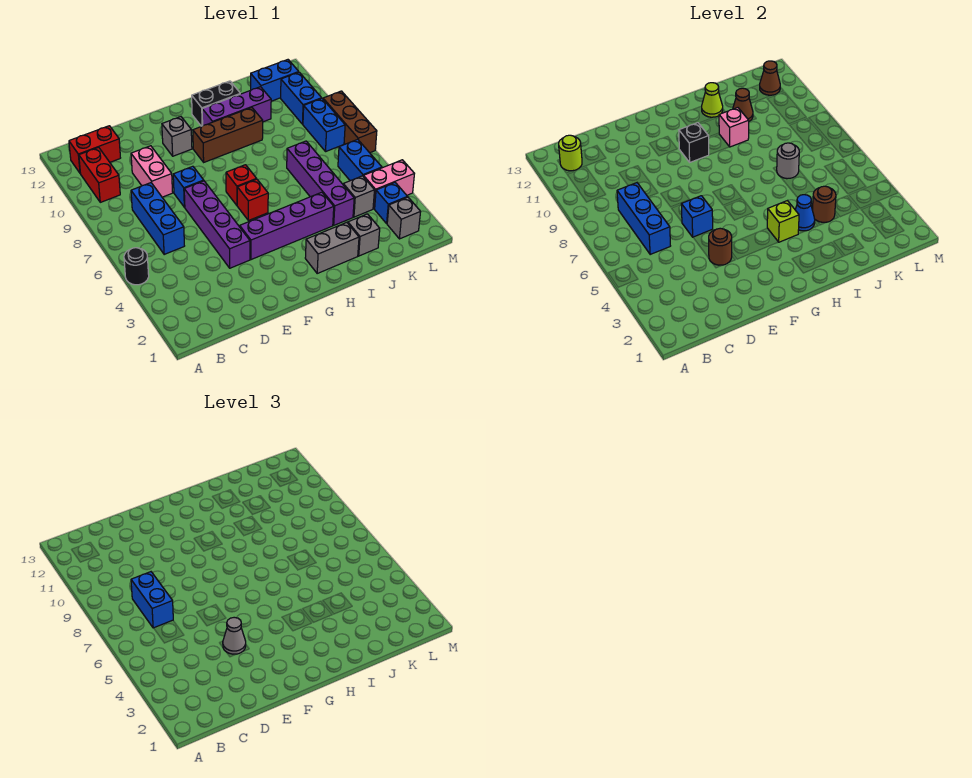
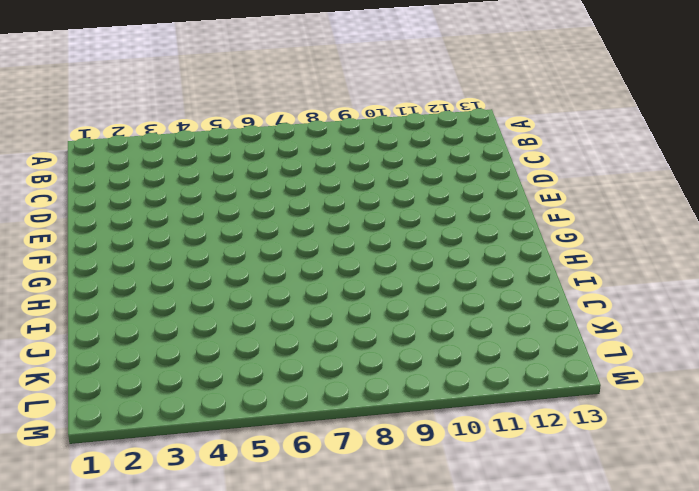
none -> black round brick A5 level 1
none -> red brick B10:B11 level 1
none -> red brick B12:C12 level 1
none -> blue brick C6:C8 level 1

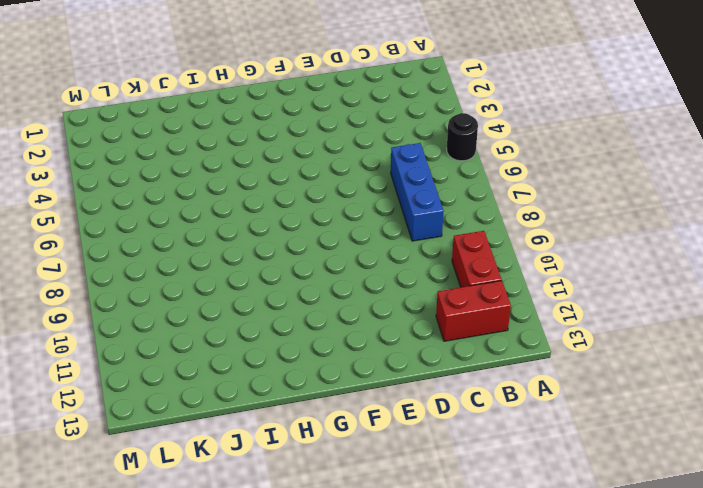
none -> pink brick D9:D10 level 1
none -> purple brick E4:E7 level 1
none -> blue brick E8 level 1
none -> purple brick F4:I4 level 1

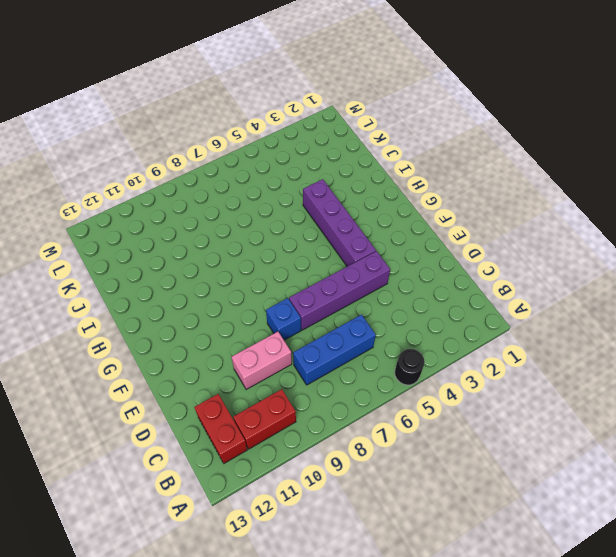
none -> grey brick F11 level 1
none -> red brick G6 level 1
none -> red brick G7 level 1
none -> brown brick G10:I10 level 1

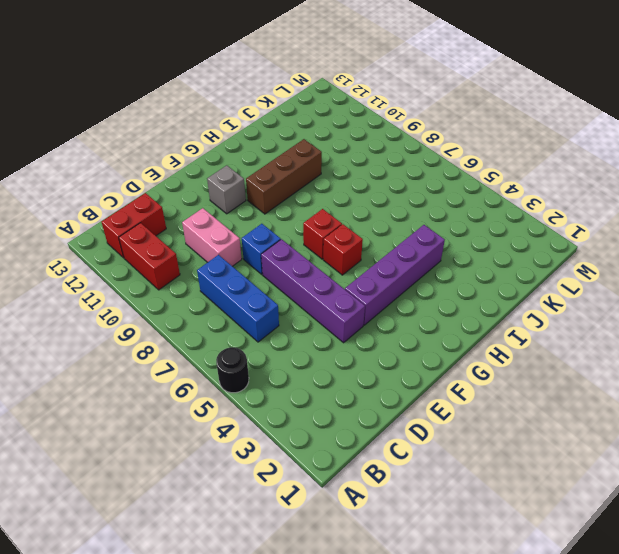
none -> grey brick H2:I2 level 1
none -> purple brick H11:J11 level 1
none -> black brick H12:I12 level 1
none -> grey brick J2 level 1

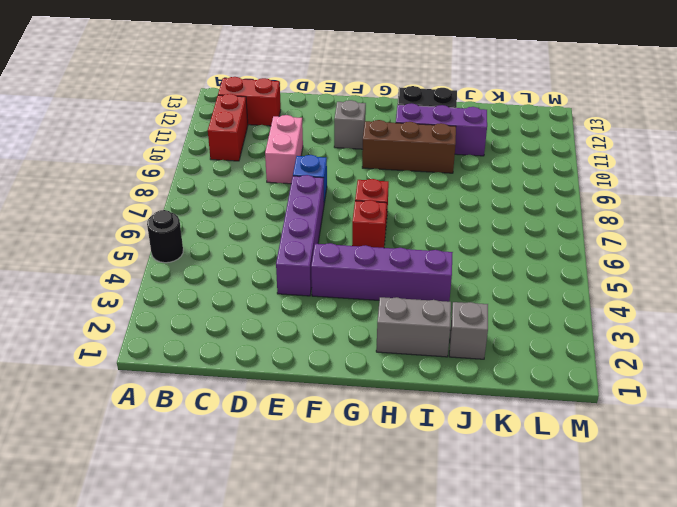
none -> blue brick C6:C8 level 1
none -> purple brick J4:J7 level 1
none -> grey brick K4 level 1
none -> blue brick K12:L12 level 1

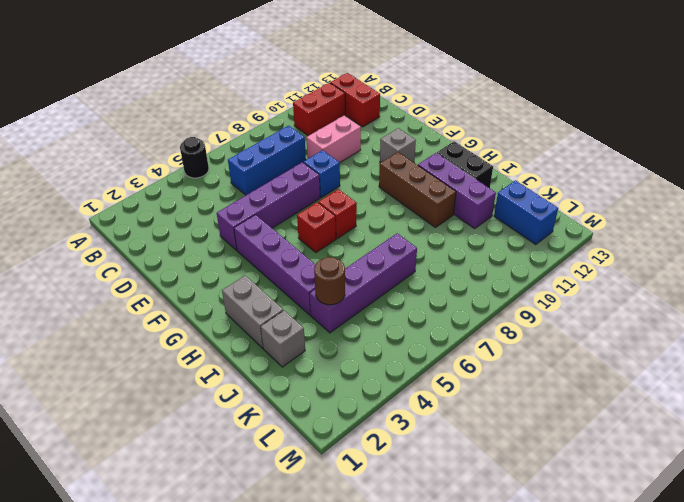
none -> grey brick K4 level 1
none -> grey brick L2 level 1
none -> blue brick L3 level 1
none -> pink brick L4:M4 level 1

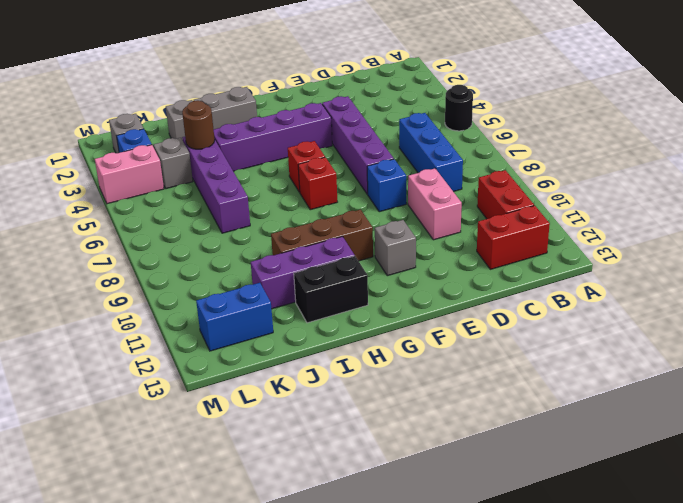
none -> blue brick L5:L6 level 1
none -> blue brick L8:L9 level 1
none -> blue brick L10:L11 level 1
none -> brown brick M7:M9 level 1

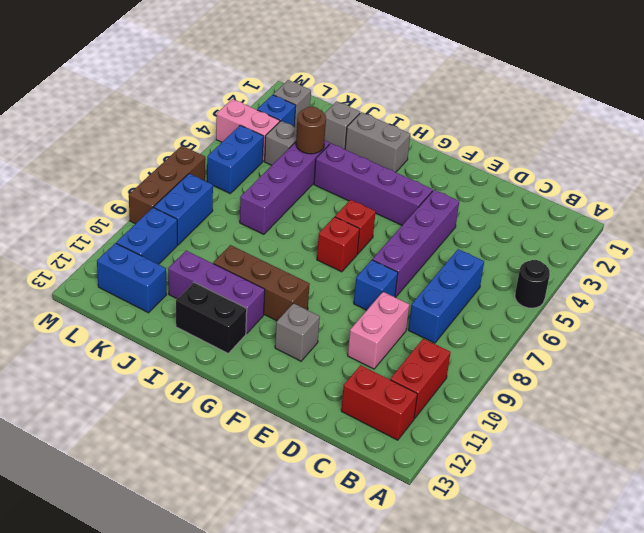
none -> lime round brick B12 level 2
none -> blue brick C6:C8 level 2
none -> brown round brick E4 level 2
none -> blue brick E6 level 2

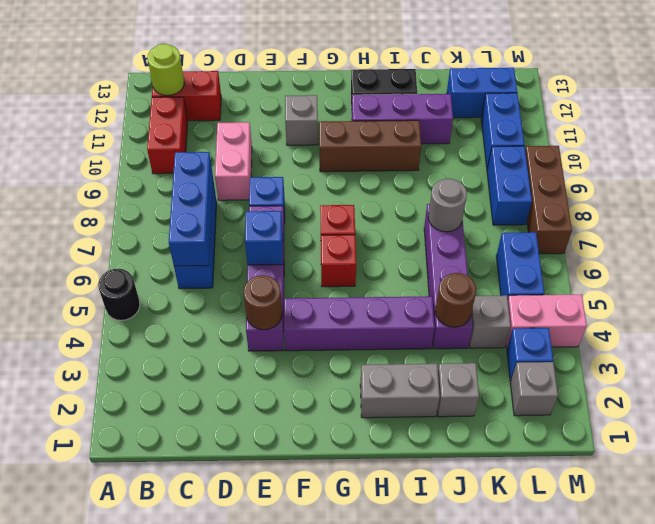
none -> black brick G10 level 2
none -> lime brick H4 level 2
none -> blue cone I4 level 2
none -> pink brick I10 level 2

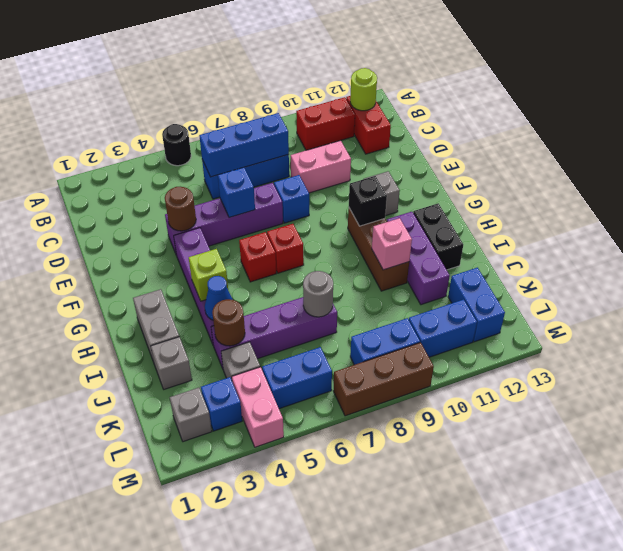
none -> lime cone I12 level 2
none -> brown cone J11 level 2
none -> brown cone L12 level 2
none -> blue brick C7:C8 level 3

